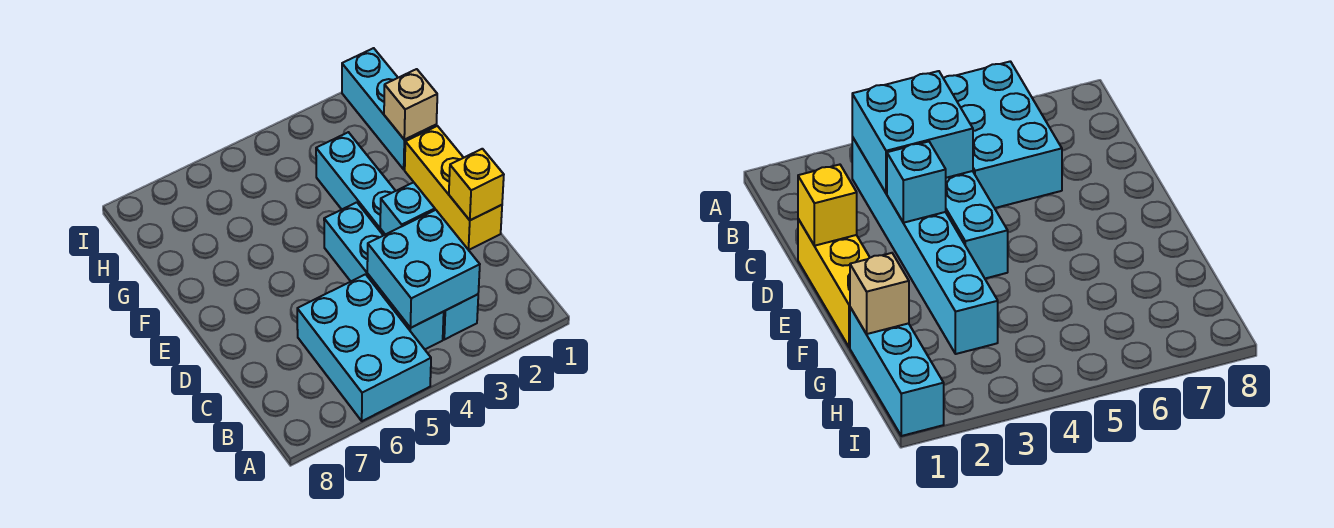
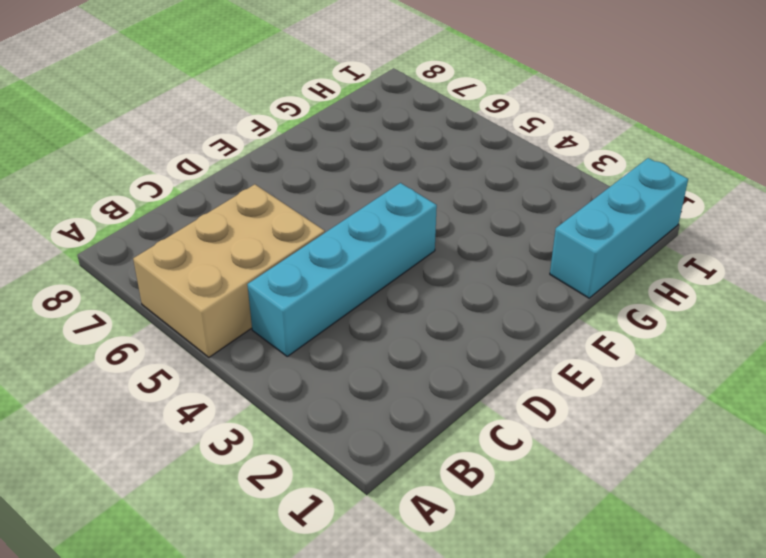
tan brick A5:C6 level 1 -> cyan brick A5:C6 level 1
none -> cyan brick B3:G3 level 1
none -> yellow brick D1:F1 level 1

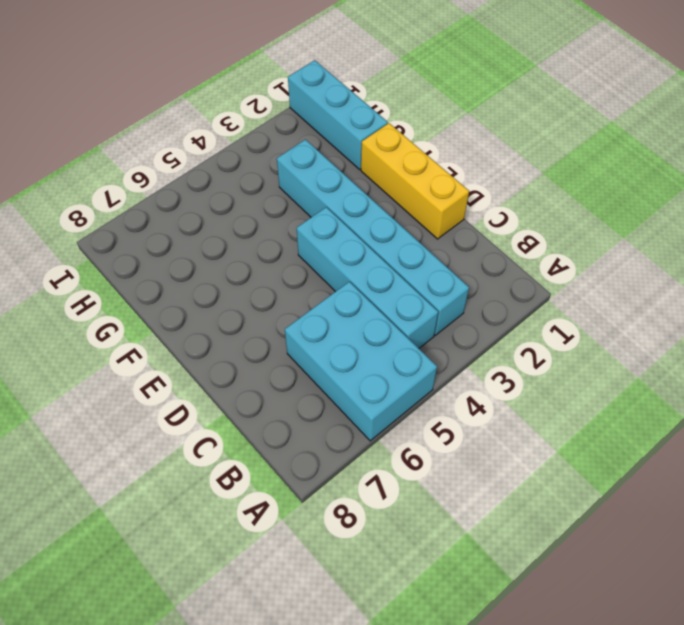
none -> cyan brick B3:C4 level 2
none -> yellow brick D1 level 2

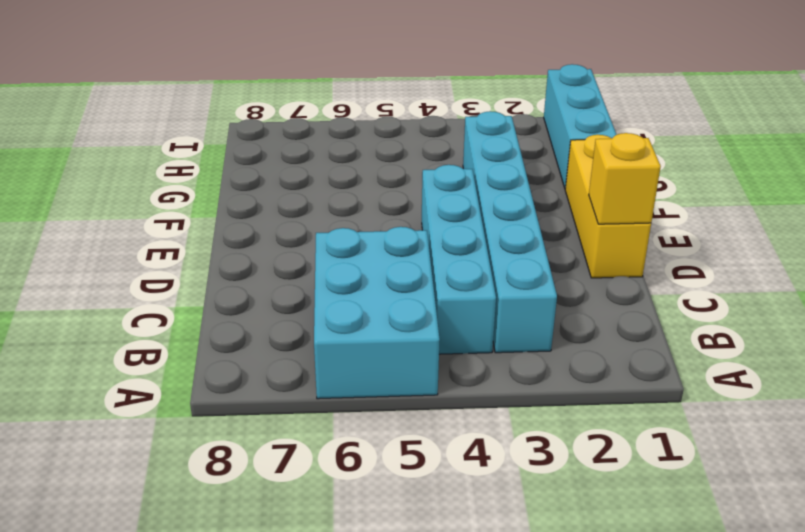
none -> cyan brick B3:C4 level 2
none -> cyan brick D3 level 2

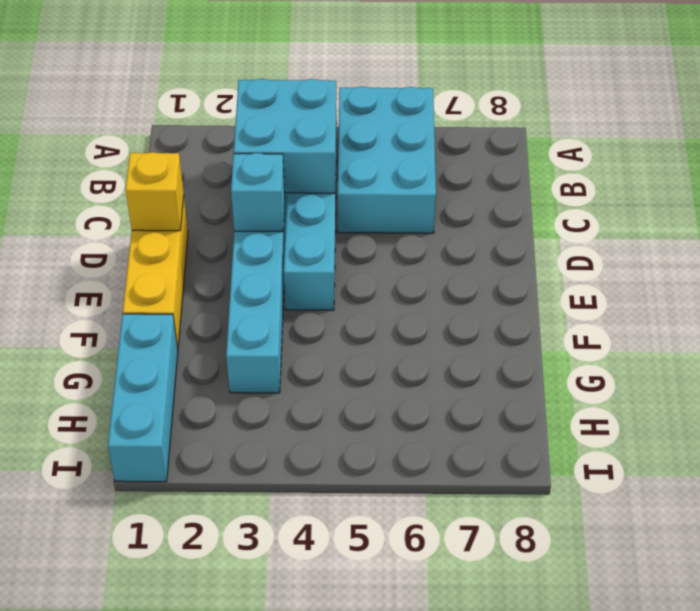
none -> tan brick G1 level 2

